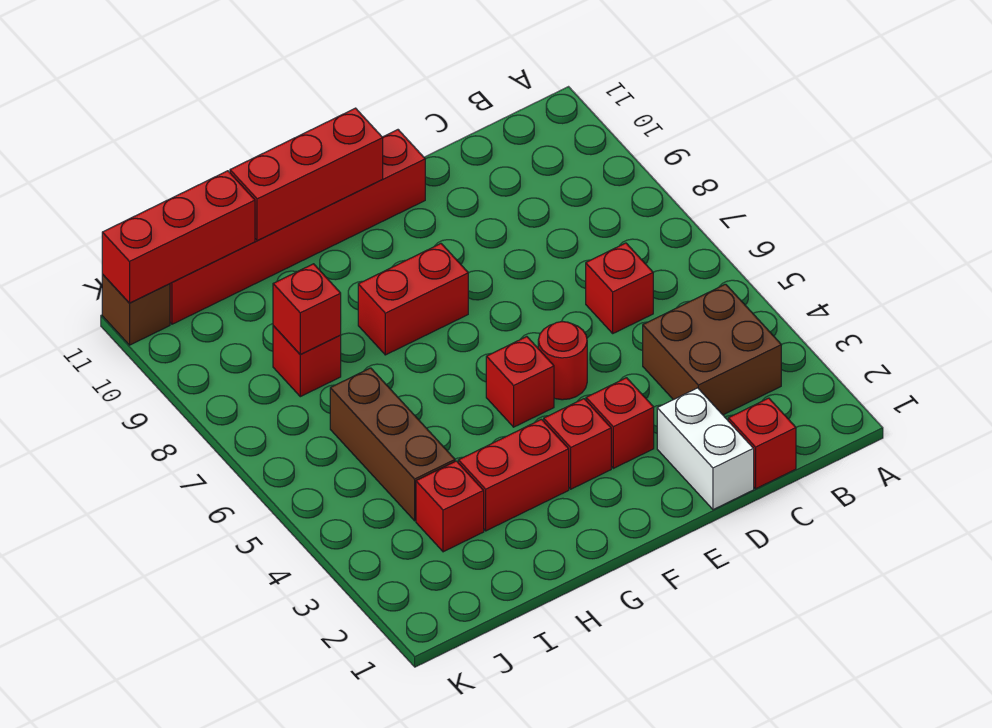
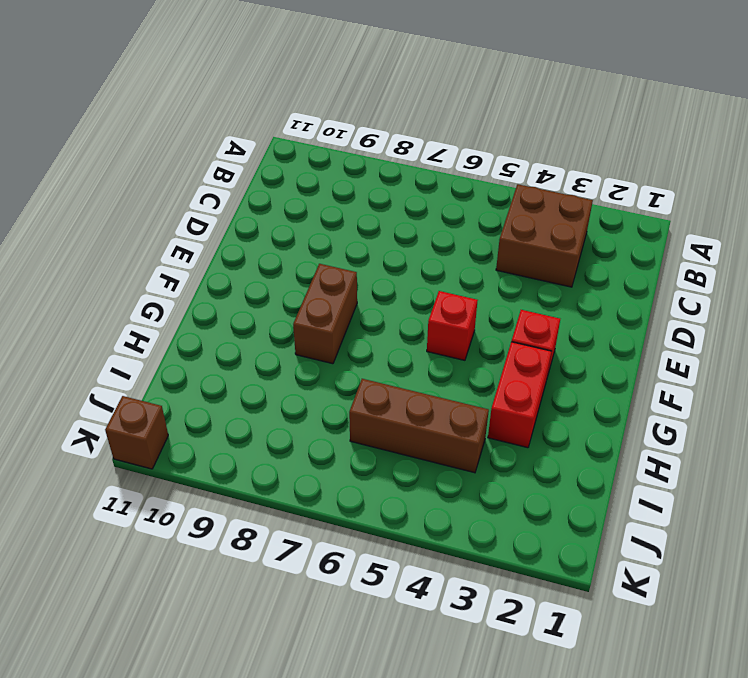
brown brick F8:G8 level 1 -> red brick F8:G8 level 1
none -> red brick C1 level 1
none -> red brick C6 level 1
none -> white brick D1:D2 level 1

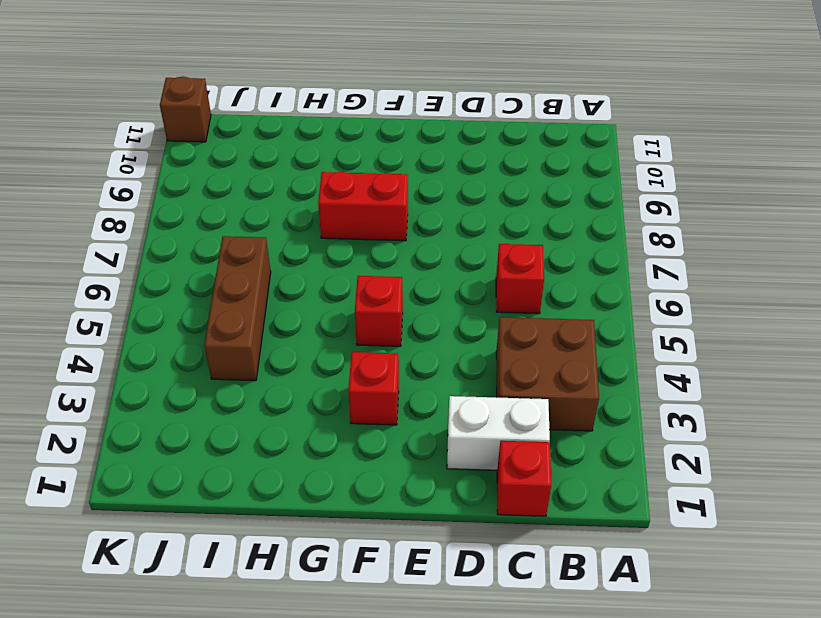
white brick C2:D2 level 1 -> white brick D1:D2 level 1
none -> red brick E3 level 1
none -> red round brick E5 level 1
none -> red brick E11:J11 level 1

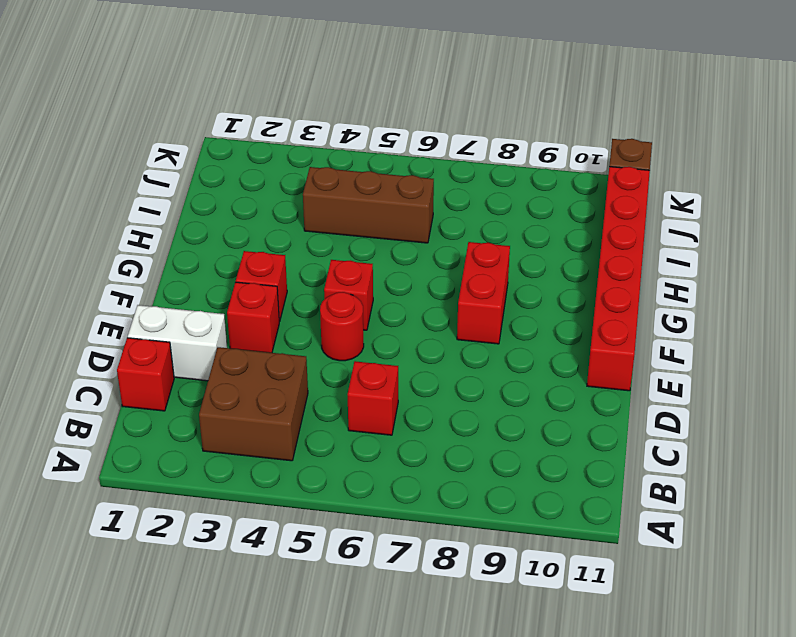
none -> red brick G3:H3 level 1
none -> red brick I3 level 1
none -> red brick I8 level 1

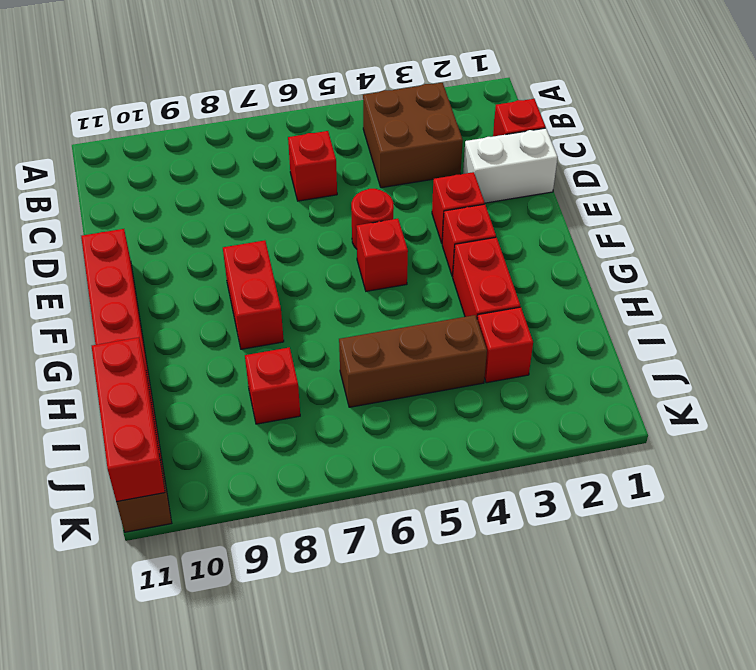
none -> red brick F11:H11 level 2
none -> red brick I8 level 2

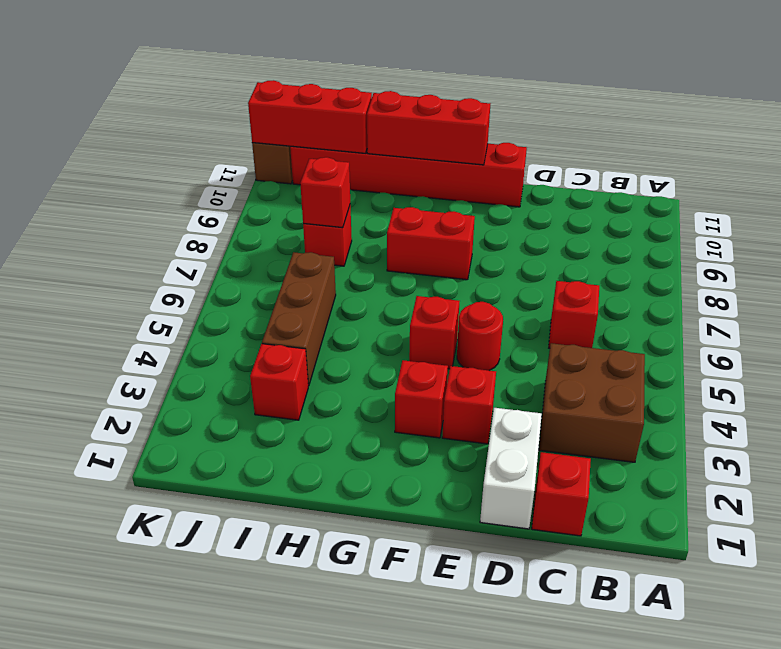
none -> red brick G3:H3 level 1

